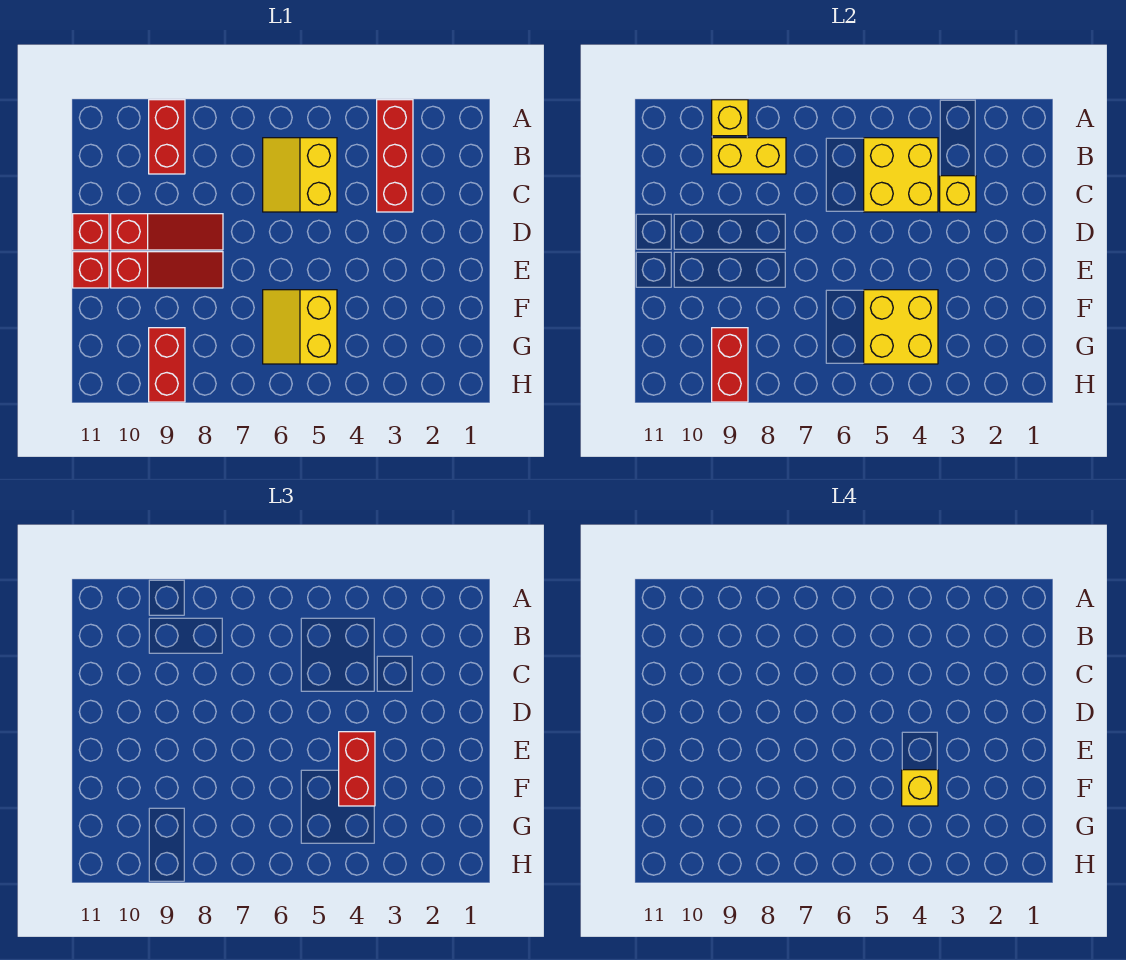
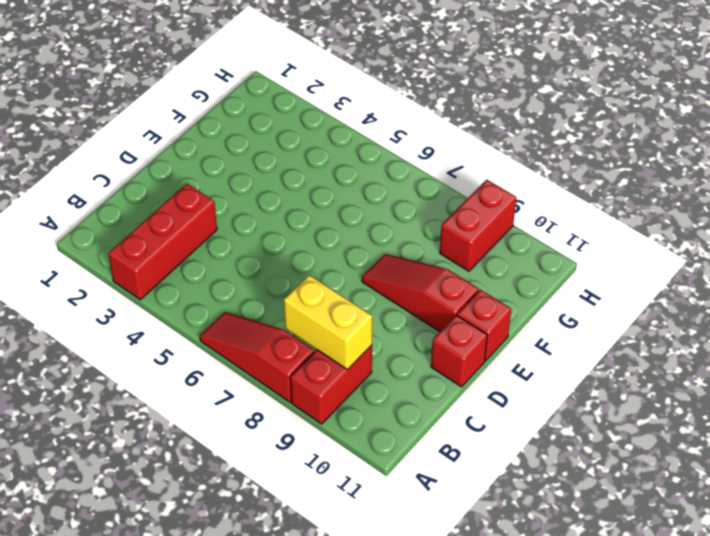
red slope A6:A8 level 1 top 8 -> red slope D8:D10 level 1 top 10
none -> yellow slope B5:C6 level 1 top 5
none -> yellow slope F5:G6 level 1 top 5
none -> yellow brick A9 level 2

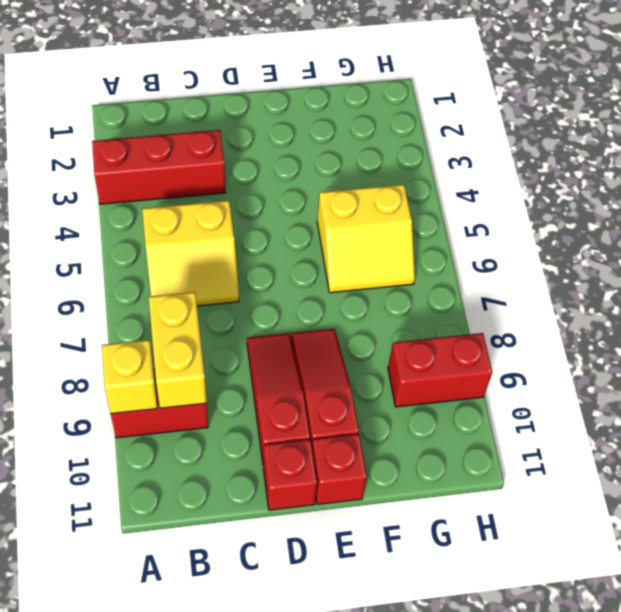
none -> yellow brick B4:C5 level 2
none -> yellow brick C3 level 2
none -> yellow brick F4:G5 level 2

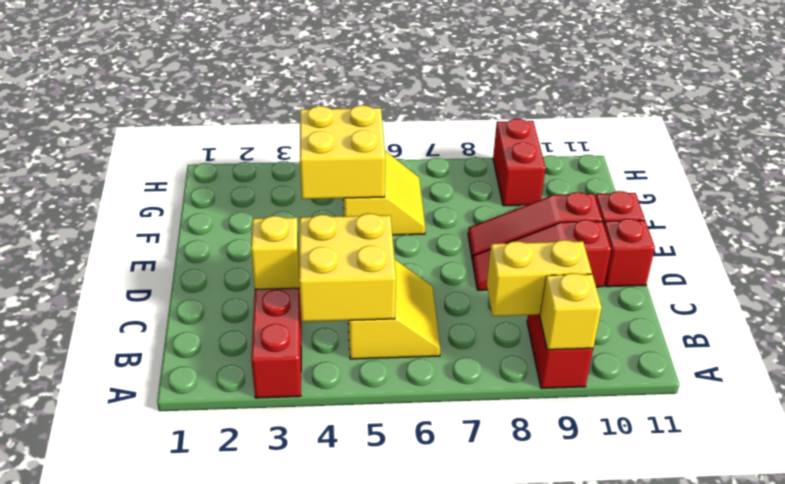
none -> red brick G9:H9 level 2
none -> red brick E4:F4 level 3
none -> yellow brick F4 level 4

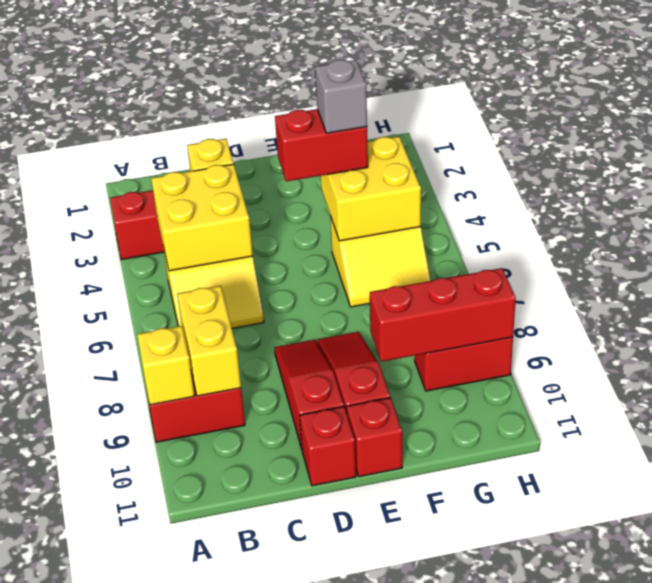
grey brick F4 level 4 -> yellow brick F4 level 4
red brick F9:H9 level 2 -> red brick G9:H9 level 2

